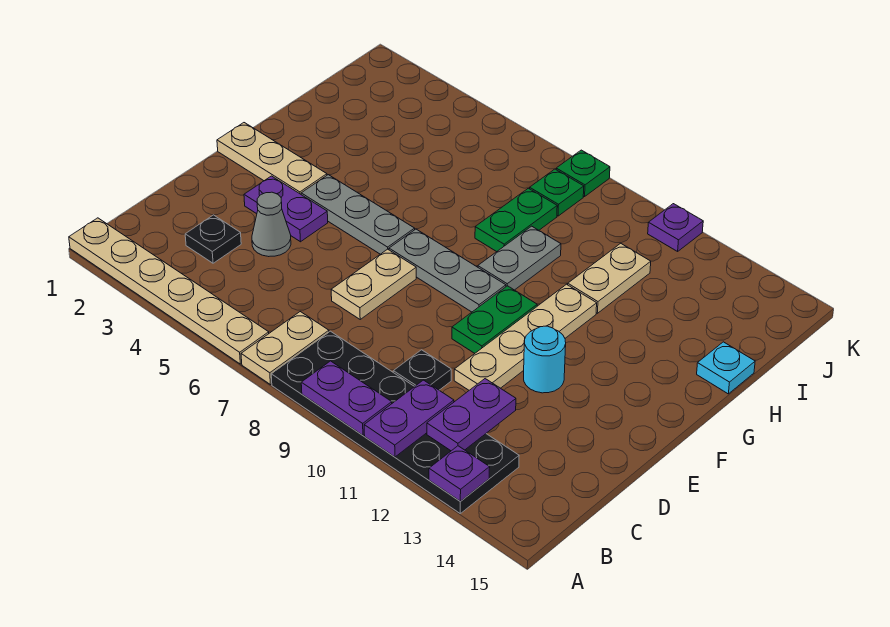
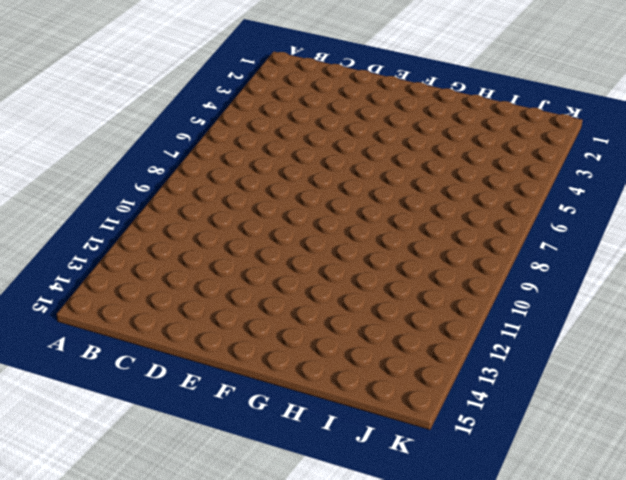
none -> tan plate A1:A6 level 1
none -> tan plate A7:B7 level 1
none -> black plate A8:B13 level 1

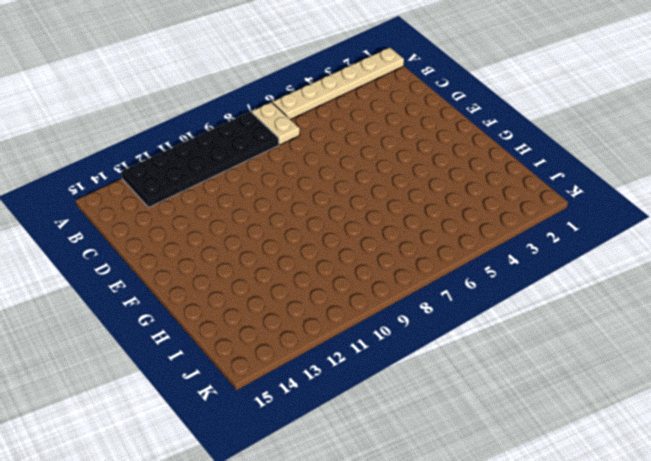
none -> black plate C3 level 1
none -> black plate C10 level 1
none -> grey cone D4 level 1

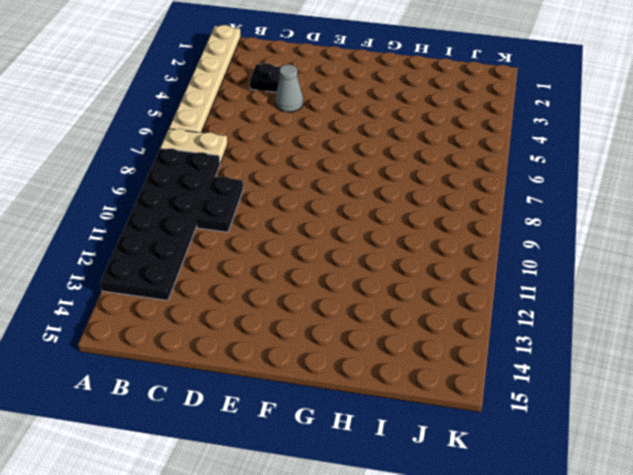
black plate C9:C10 level 1 -> black plate C10 level 1
none -> tan plate D7:E7 level 1
none -> tan plate D11:G11 level 1
none -> purple plate E3:E4 level 1

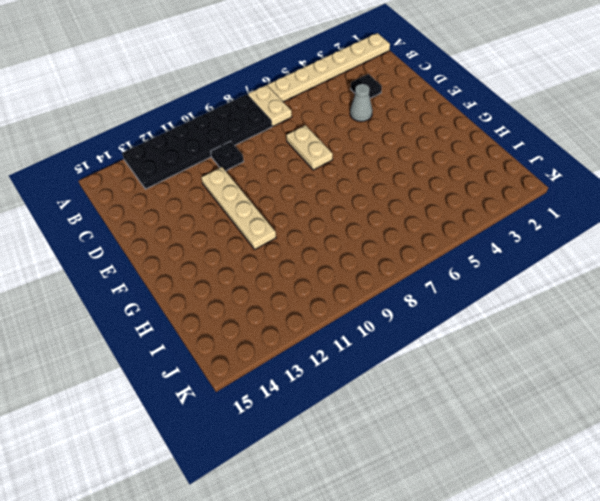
none -> purple plate E3:E4 level 1
none -> green plate E10:F10 level 1
none -> cyan round brick E12 level 1

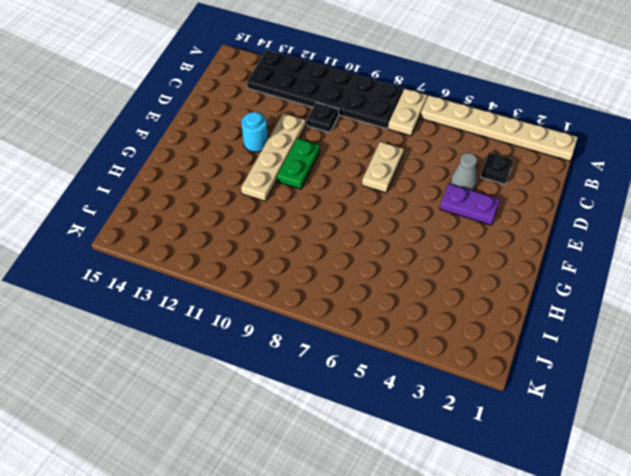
none -> tan plate F1:F3 level 1
none -> grey plate F4:F6 level 1
none -> grey plate F7:F9 level 1

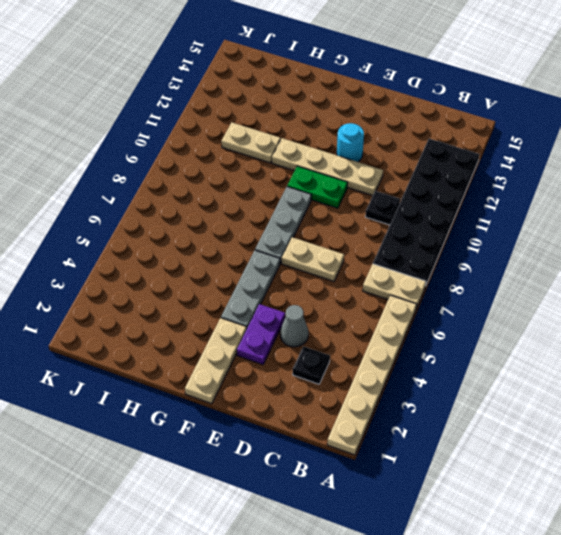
none -> grey plate G9:H9 level 1
none -> green plate H8:I8 level 1
none -> cyan plate H15 level 1

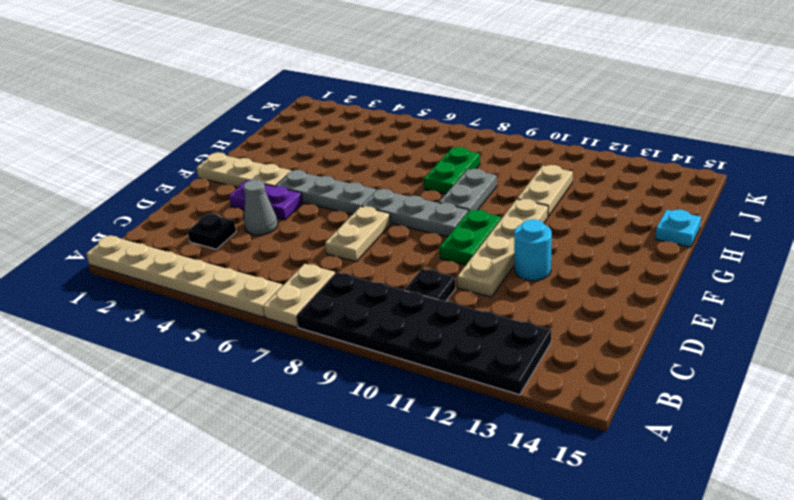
none -> green plate J8 level 1
none -> green plate K8 level 1
none -> purple plate K11 level 1

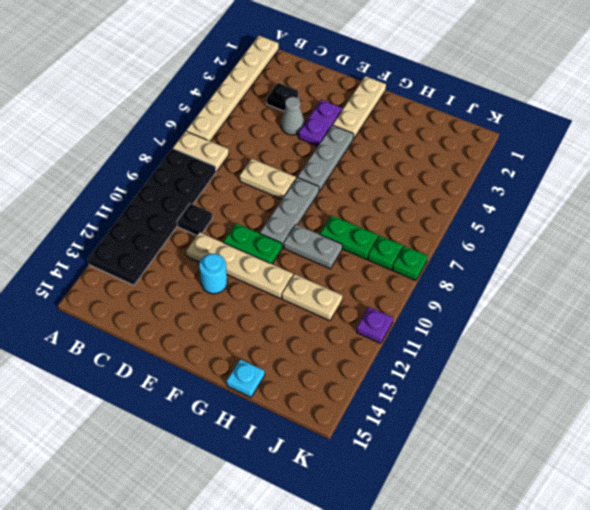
none -> purple plate A9:A10 level 2
none -> purple plate A11:B11 level 2
none -> purple plate A13 level 2

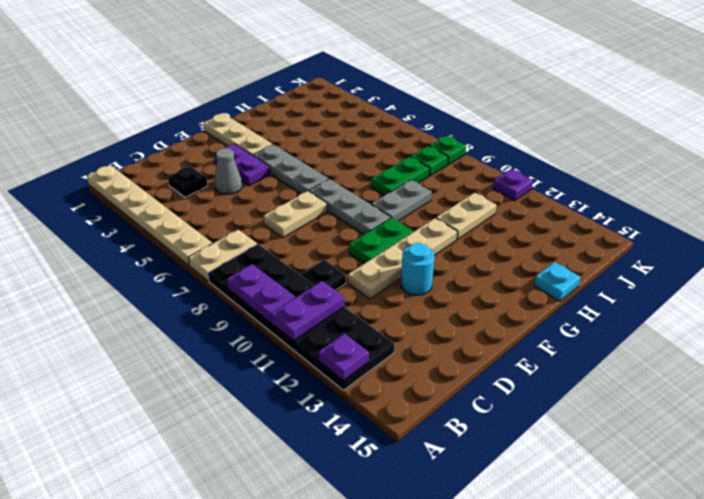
none -> purple plate B12:C12 level 2

